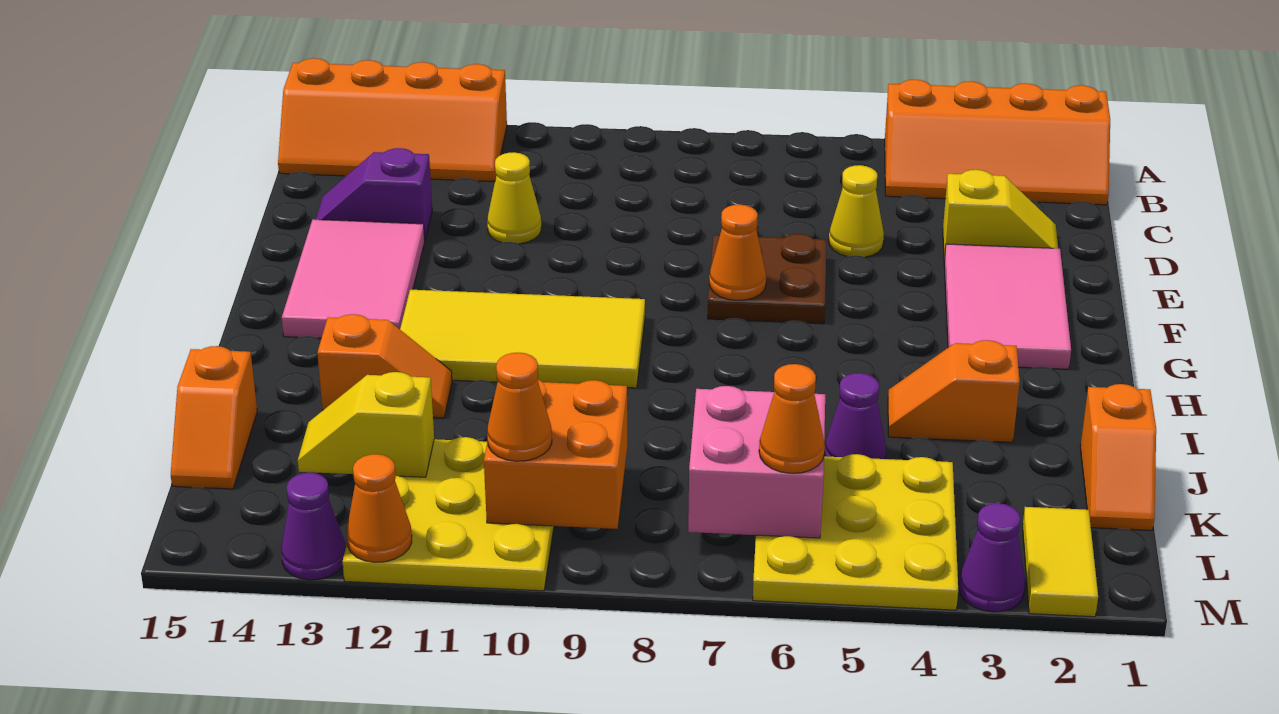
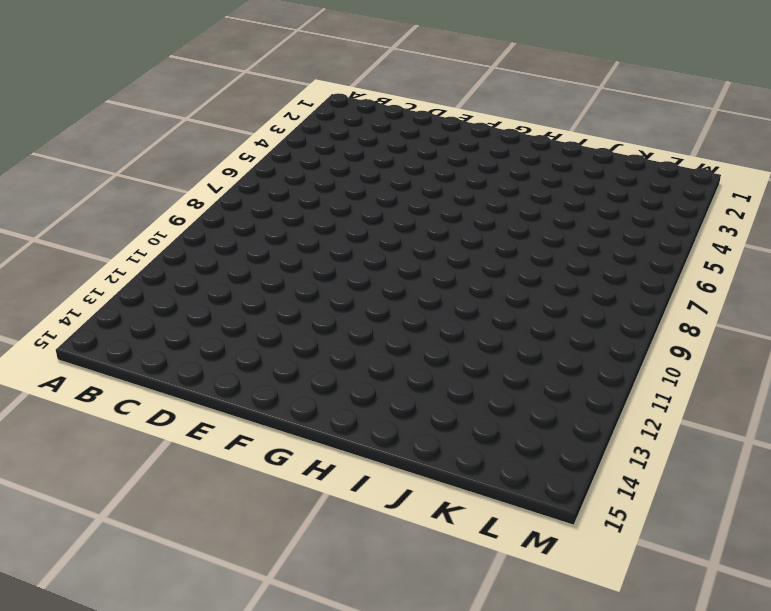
none -> orange slope A1:B4 level 1 top A
none -> orange slope A12:B15 level 1 top A
none -> yellow slope D2:D3 level 1 top 3

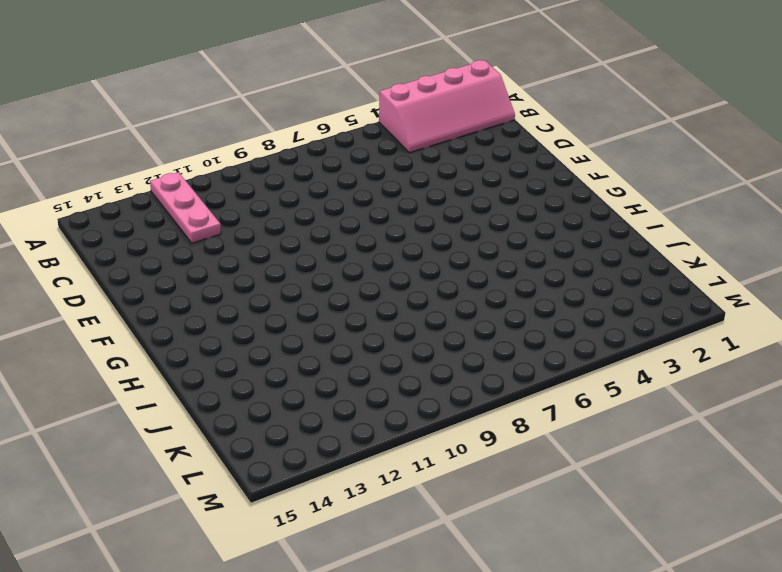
pink slope A1:B4 level 1 top A -> orange slope A1:B4 level 1 top A
pink plate A12:C12 level 1 -> orange slope A12:B15 level 1 top A
none -> yellow slope D2:D3 level 1 top 3
none -> yellow cone D5 level 1
none -> yellow cone D11 level 1

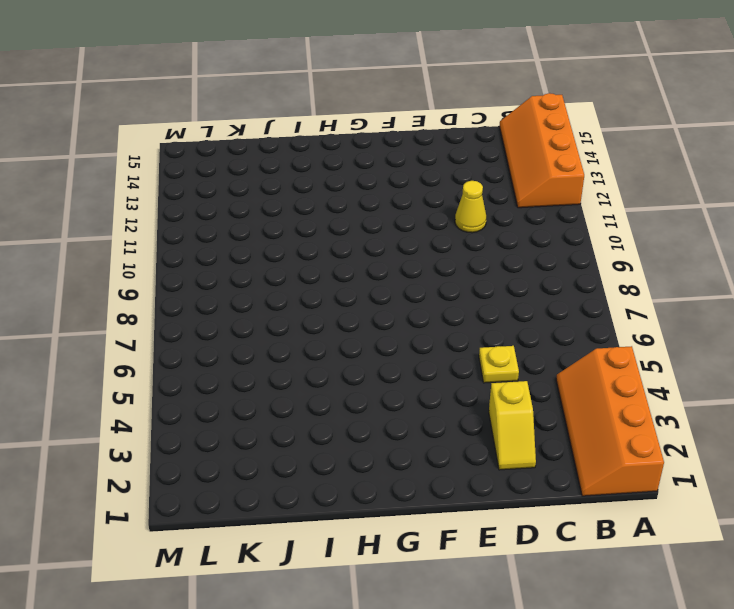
yellow plate D5 level 1 -> yellow cone D5 level 1
none -> purple slope D13:D14 level 1 top 13
none -> pink tile E2:G3 level 1
none -> brown plate E6:F7 level 1

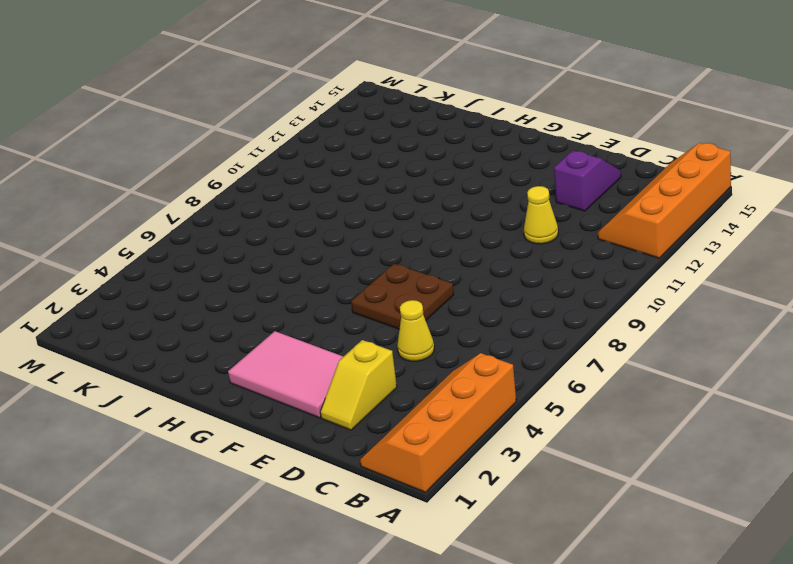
none -> pink tile E13:G14 level 1
none -> yellow tile G9:H12 level 1
none -> orange slope I3:I4 level 1 top 3

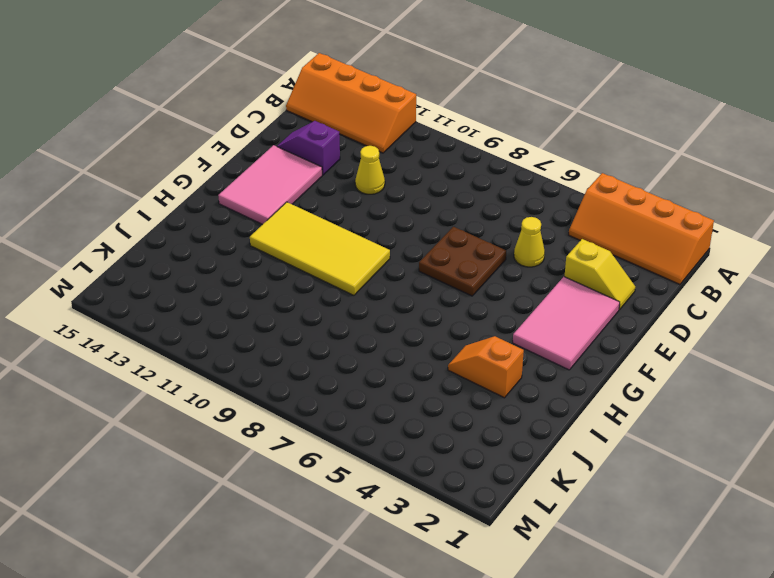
none -> orange slope I12:I13 level 1 top 13
none -> orange slope J1:K1 level 1 top J
none -> purple cone J5 level 1

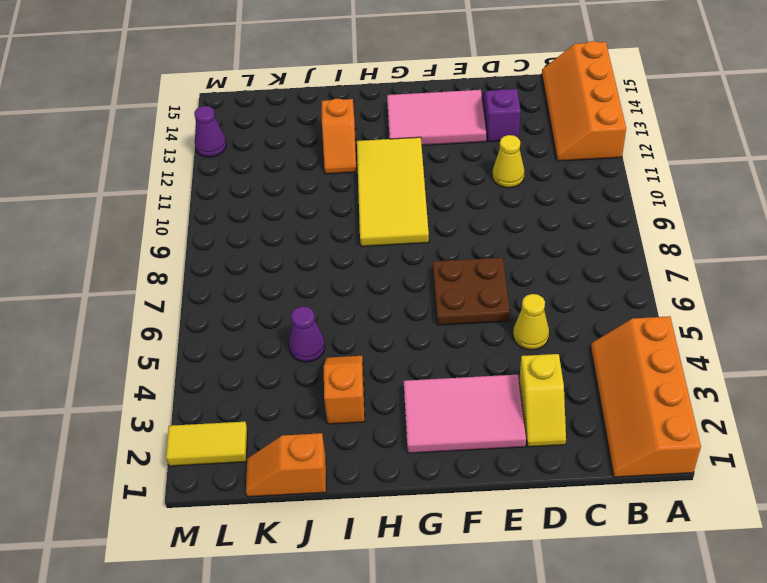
none -> orange slope J15:K15 level 1 top J
none -> yellow plate K4:M6 level 1
none -> yellow plate K10:M12 level 1

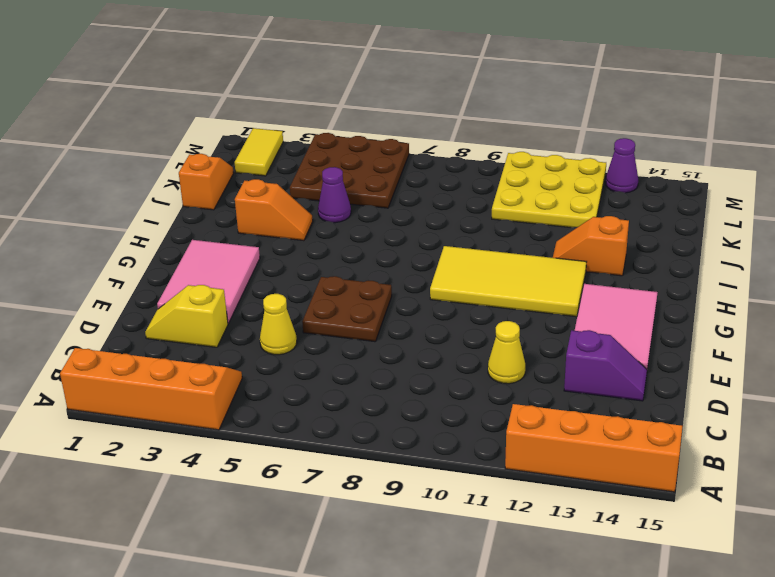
brown plate K4:M6 level 1 -> yellow plate K4:M6 level 1
none -> orange slope J15:K15 level 1 top J
none -> purple cone M3 level 1
none -> orange cone F7 level 2

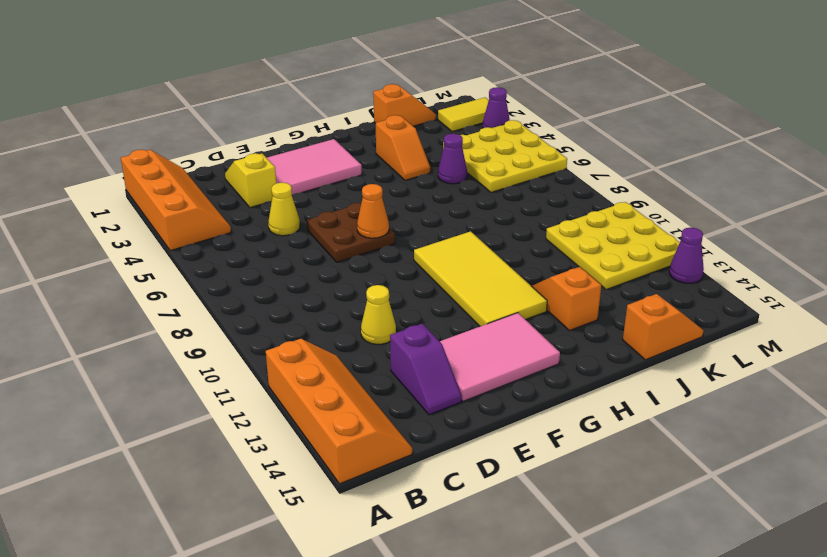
none -> pink brick K6:L7 level 2
none -> orange brick K9:L10 level 2
none -> yellow slope K12:K13 level 2 top 12

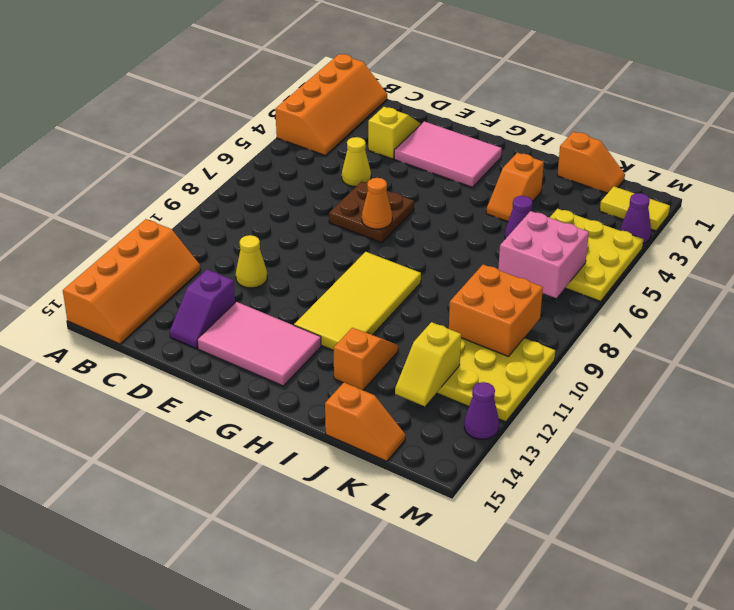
none -> orange cone M12 level 2
none -> orange cone L6 level 3
none -> orange cone L10 level 3

